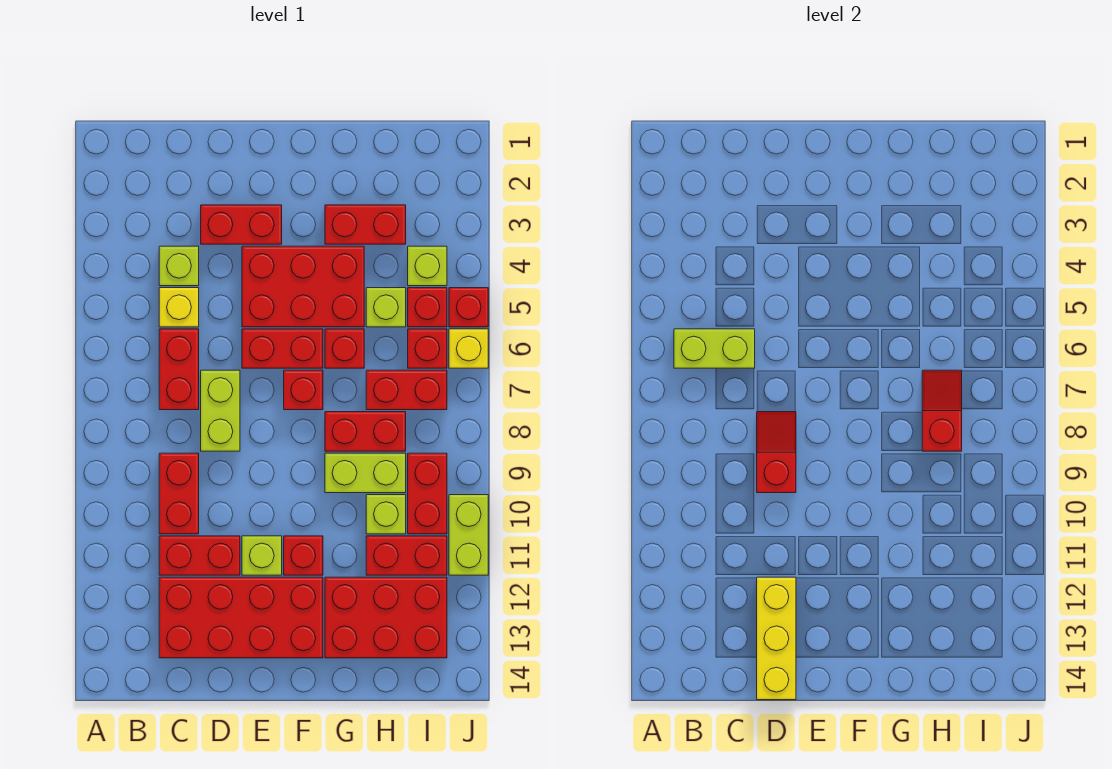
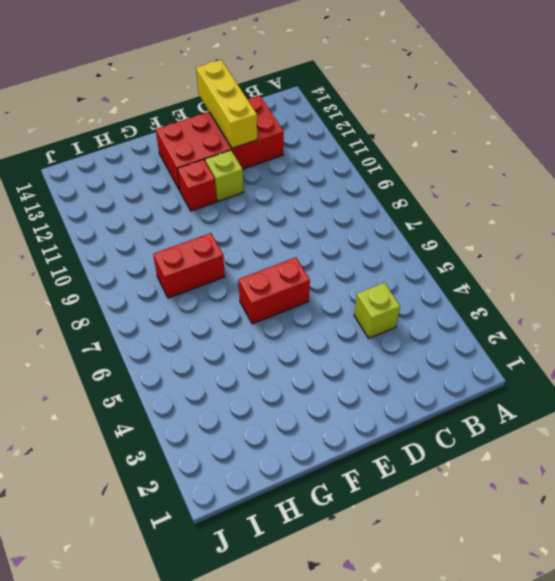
none -> yellow brick C5 level 1
none -> red brick C6:C7 level 1
none -> red brick C9:C10 level 1
none -> red brick C11:D11 level 1

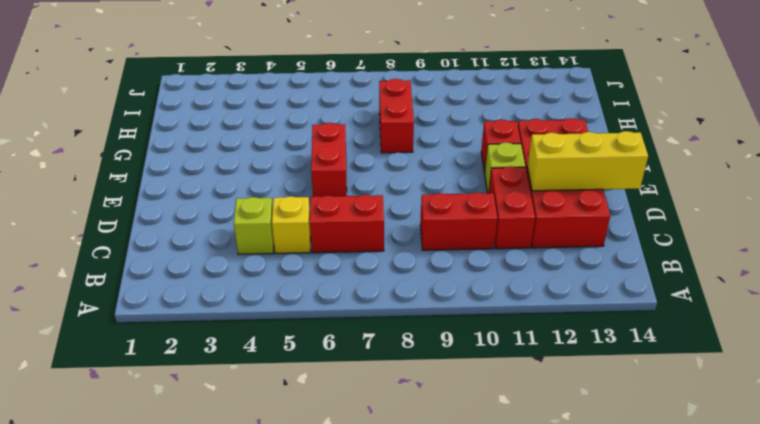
none -> red brick D3:E3 level 1
none -> lime brick D7:D8 level 1
none -> red brick E4:G5 level 1
none -> red brick F7 level 1

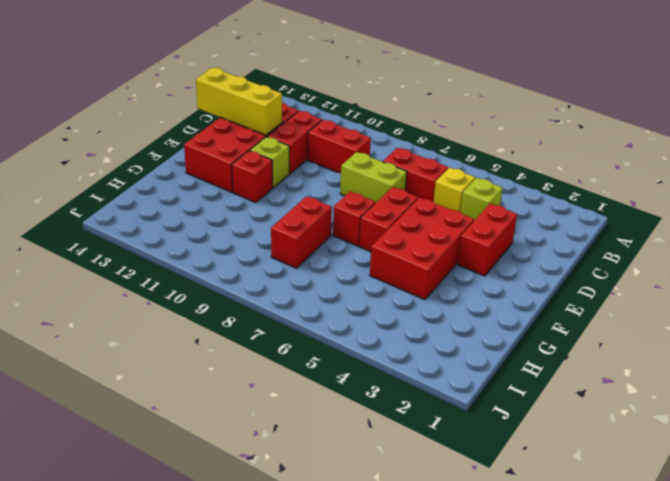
none -> red brick G3:H3 level 1
none -> red brick G6 level 1
none -> lime brick G9:H9 level 1
none -> red brick G12:I13 level 1

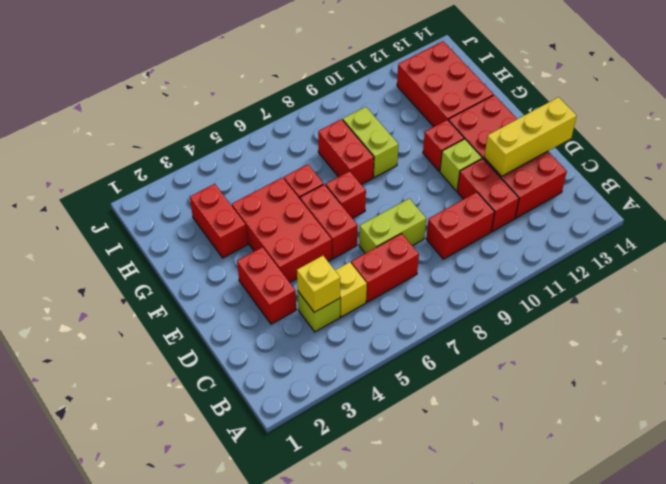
yellow brick C4 level 2 -> yellow brick J6 level 1
none -> lime brick H5 level 1
none -> red brick H7:I7 level 1
none -> lime brick H10 level 1
none -> red brick H11:I11 level 1

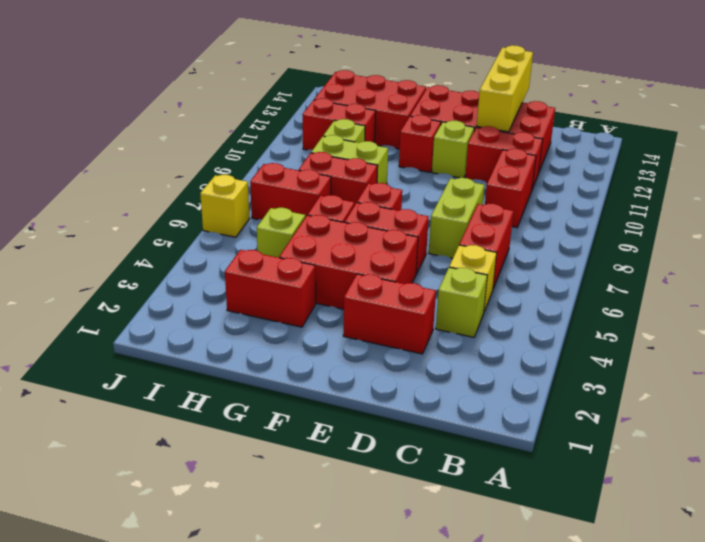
none -> lime brick I4 level 1
none -> red brick I5 level 1
none -> red brick I6 level 1
none -> red brick I9:I10 level 1

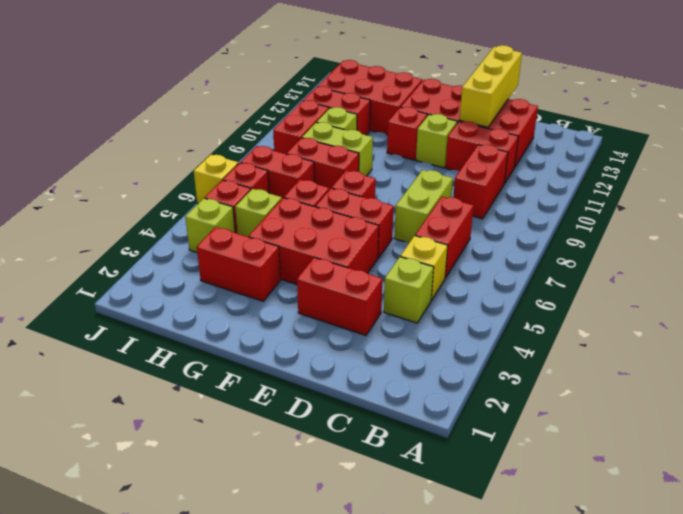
none -> red brick J5 level 1
none -> lime brick J10:J11 level 1
none -> lime brick B6:C6 level 2
none -> red slope D8:D9 level 2 top 9

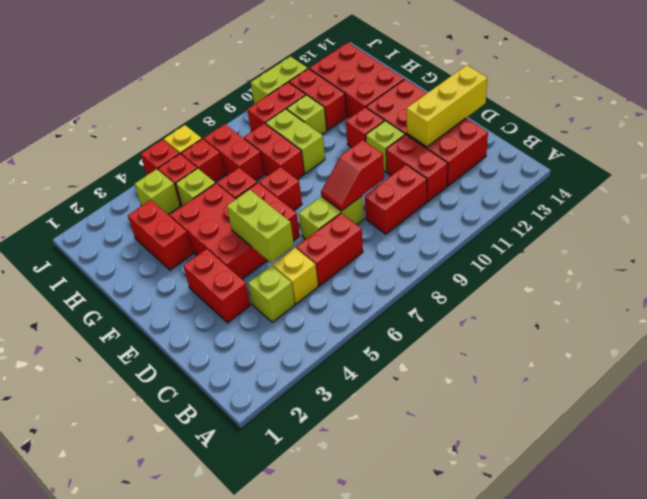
lime brick D5:E5 level 2 -> lime brick B6:C6 level 2
none -> red slope H7:H8 level 2 top 8

